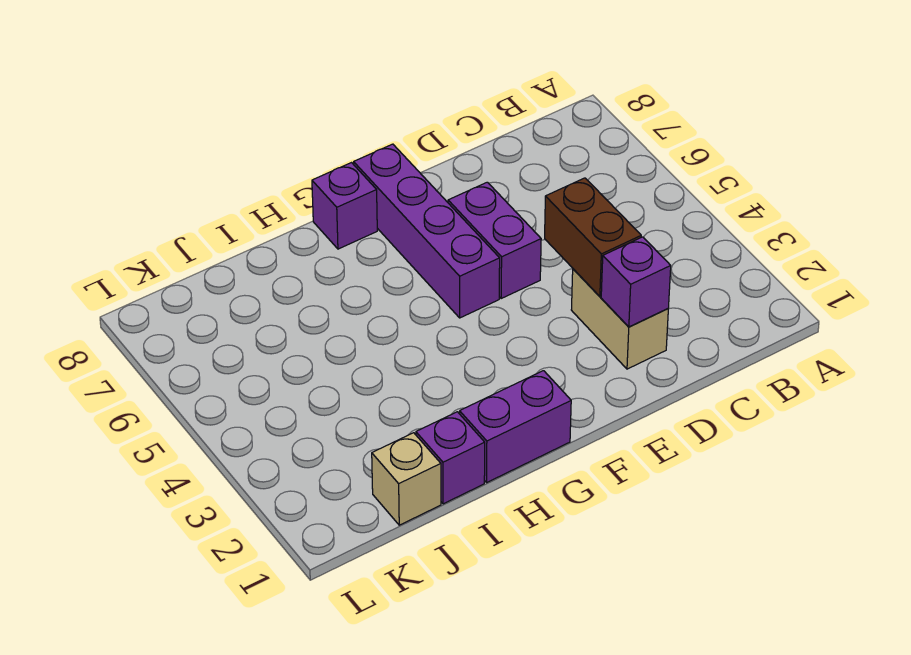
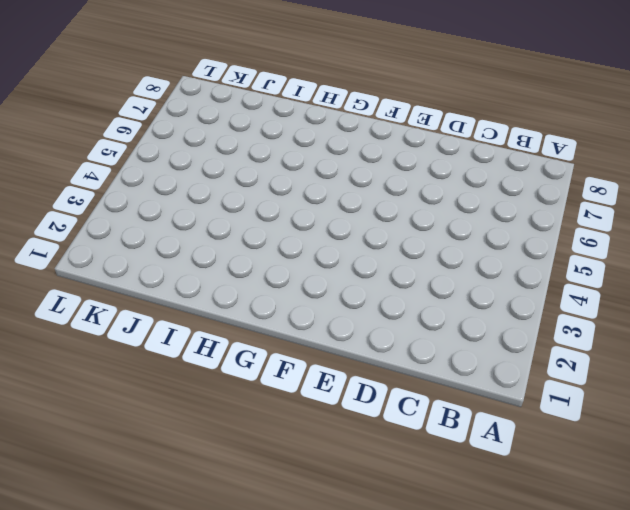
none -> tan brick D2:D3 level 1
none -> purple brick E5:E6 level 1

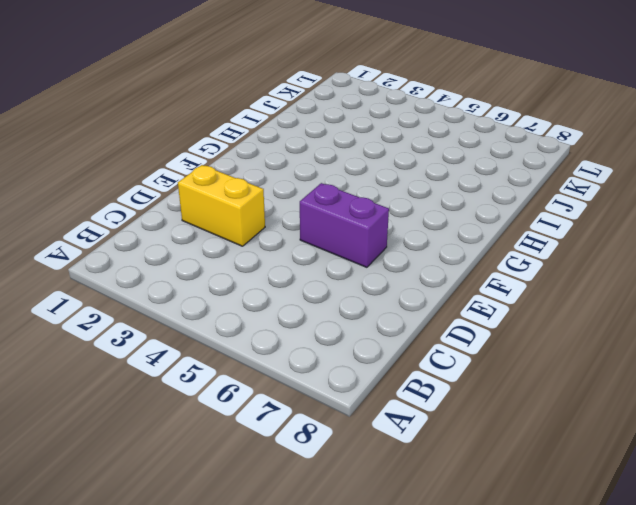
yellow brick D2:D3 level 1 -> tan brick D2:D3 level 1
none -> purple brick F5:F8 level 1
none -> purple brick G1:H1 level 1

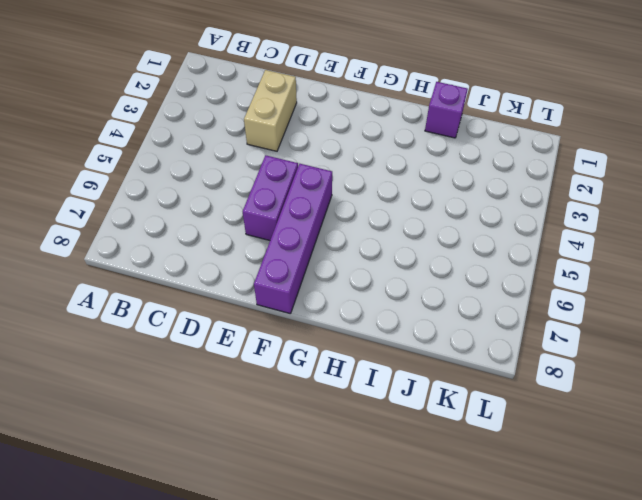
none -> purple brick G1:H1 level 1
none -> purple brick G8 level 1

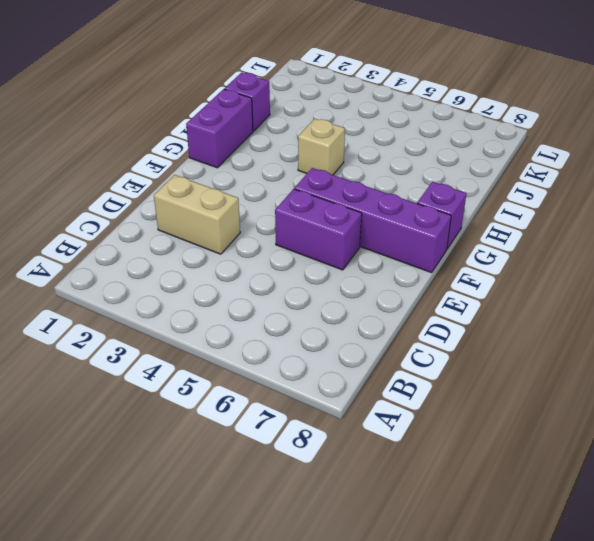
tan brick H4 level 1 -> tan brick J1 level 1
none -> purple brick D2 level 2
none -> brown brick D3:D4 level 2

